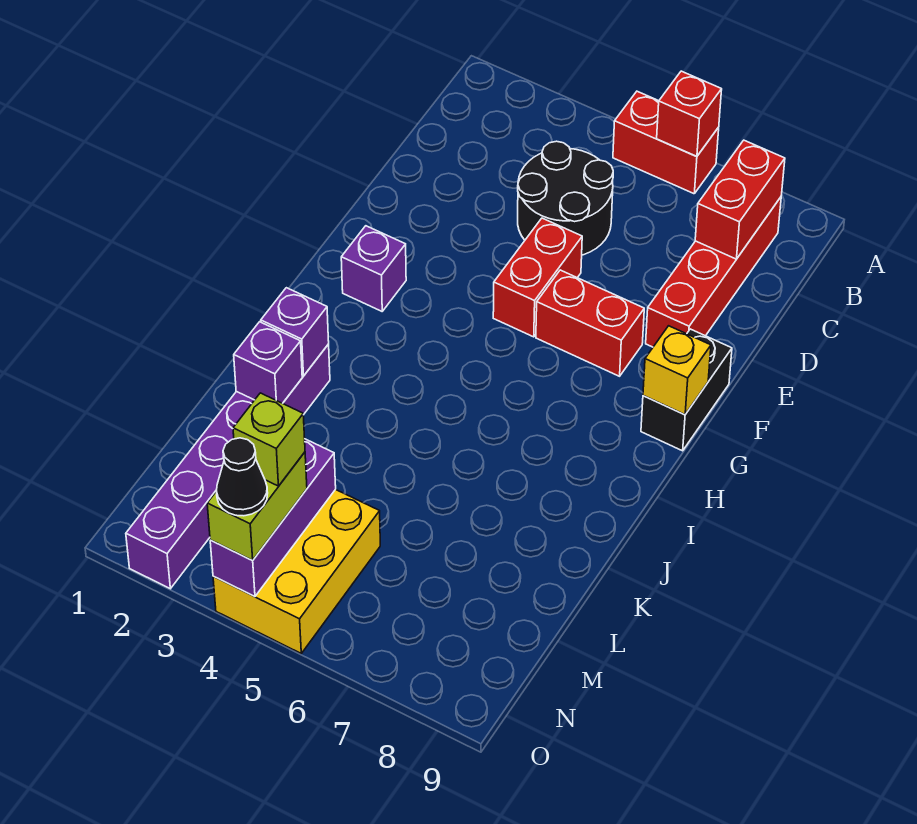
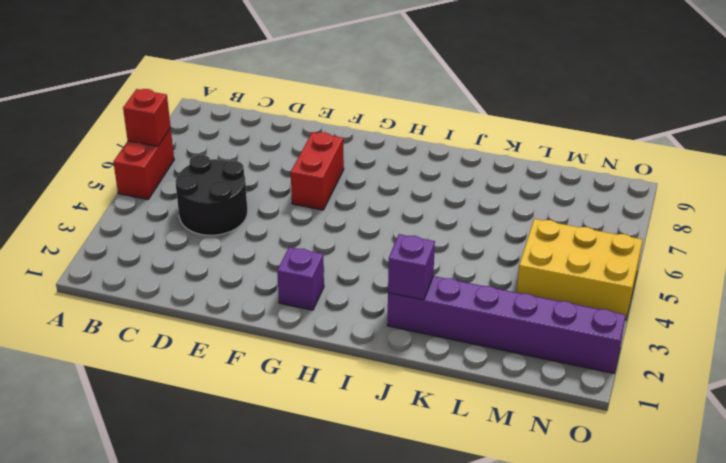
none -> red brick B8:E8 level 1
none -> red brick E5:F5 level 1
none -> black brick F9:G9 level 1

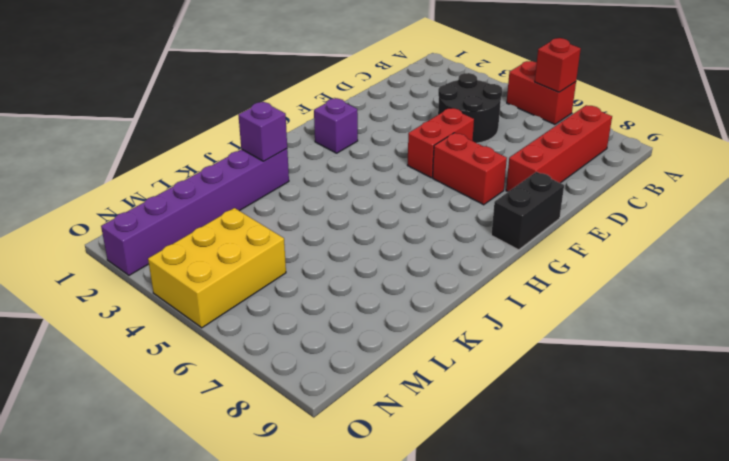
none -> red brick B8:C8 level 2
none -> yellow brick G9 level 2
none -> purple brick K2 level 2

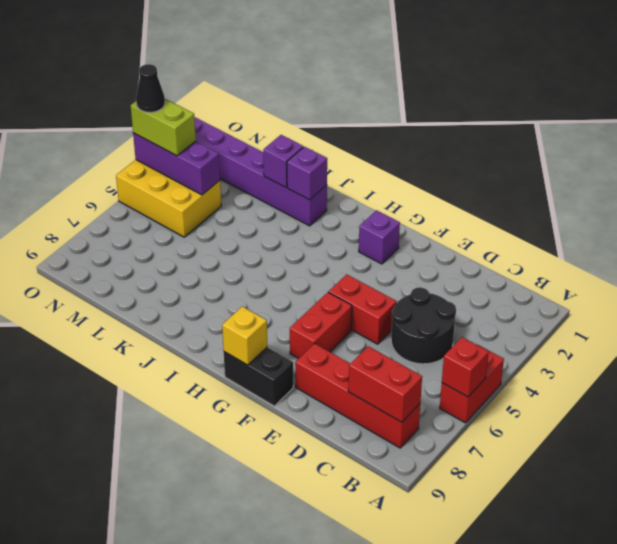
none -> lime brick N4 level 4

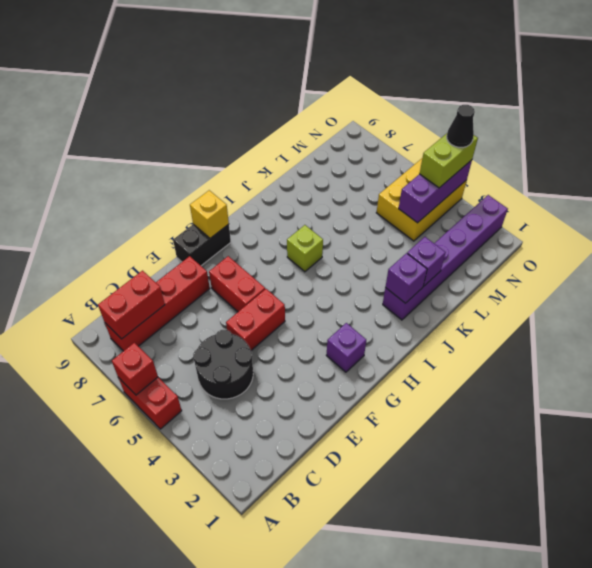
lime brick I6 level 1 -> lime brick N4 level 4

